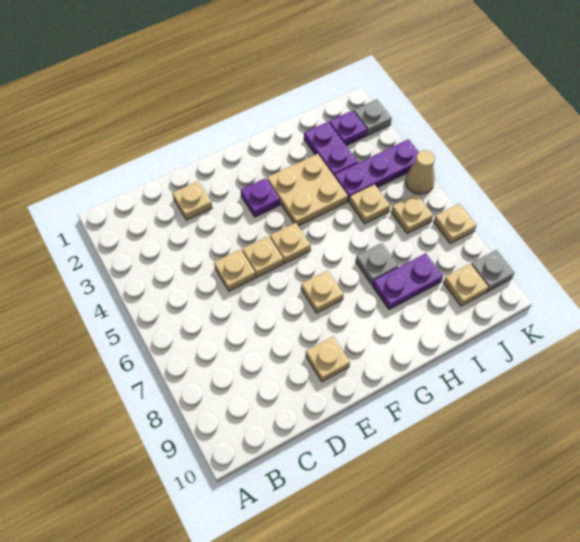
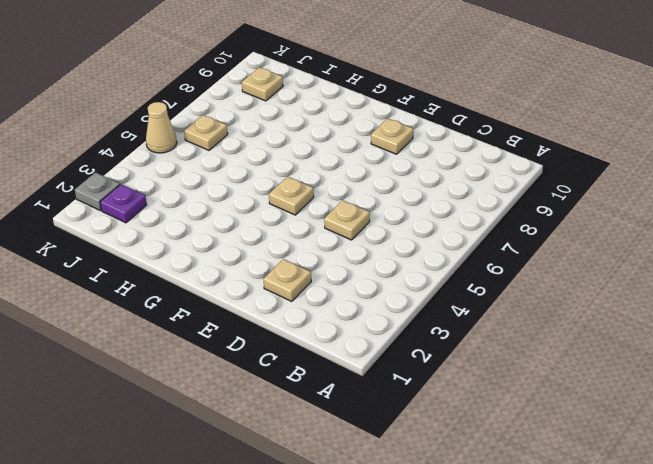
none -> tan plate E5 level 1
none -> purple plate F3 level 1
none -> tan plate F7 level 1

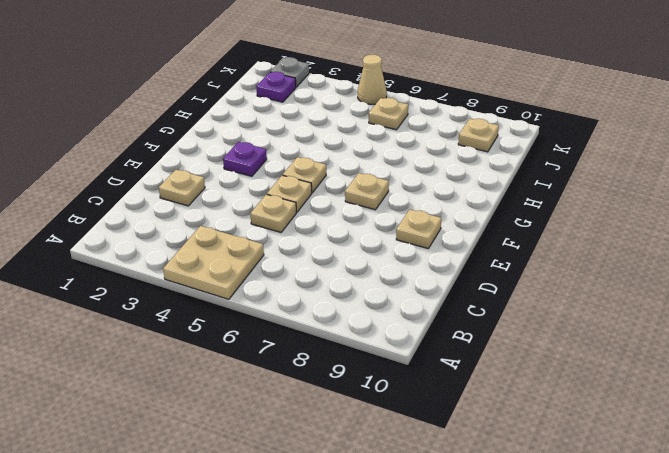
tan plate A4:B5 level 1 -> tan plate G3:H4 level 1
none -> grey plate H7 level 1
none -> purple plate H8:I8 level 1
none -> purple plate I2:I3 level 1

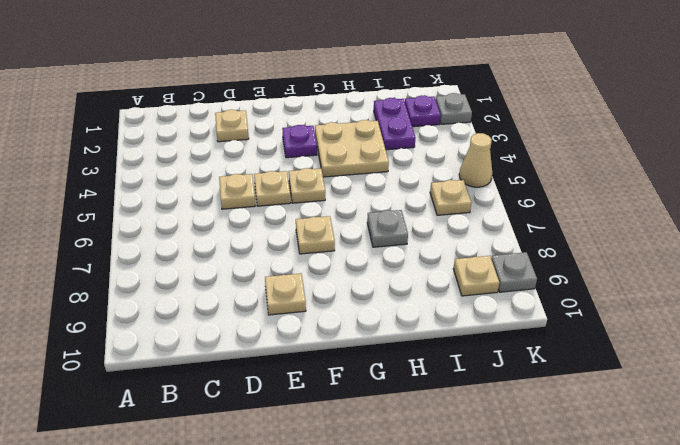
none -> purple plate H8:I8 level 1
none -> purple plate I4:K4 level 1
none -> tan plate I5 level 1

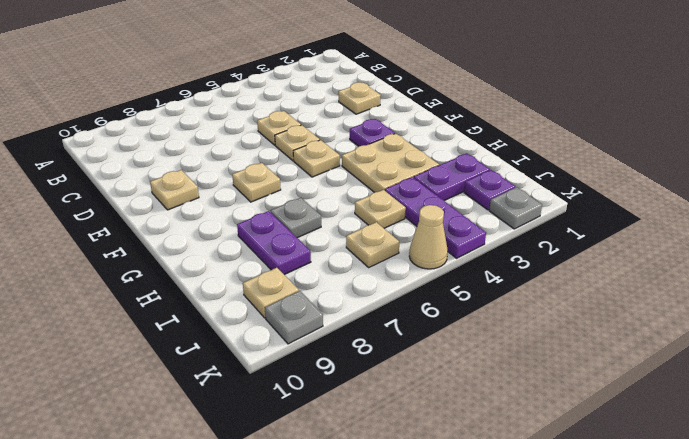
none -> tan plate K7 level 1

